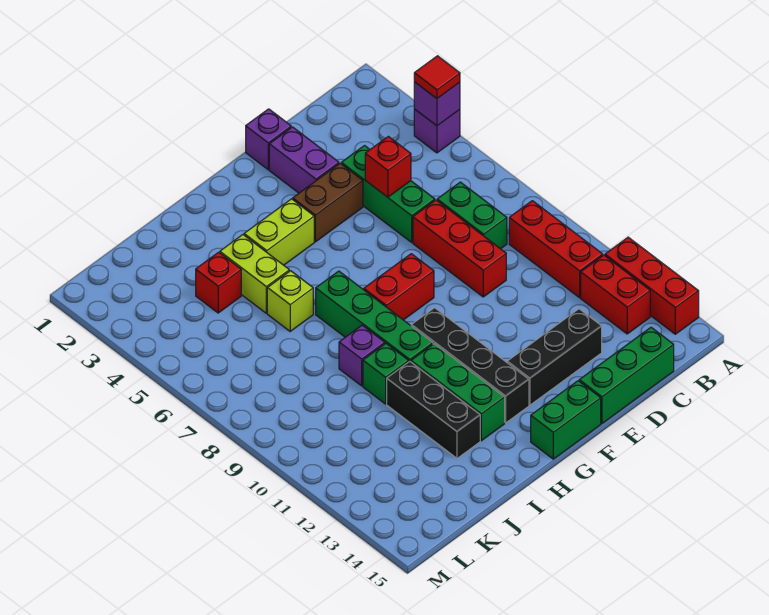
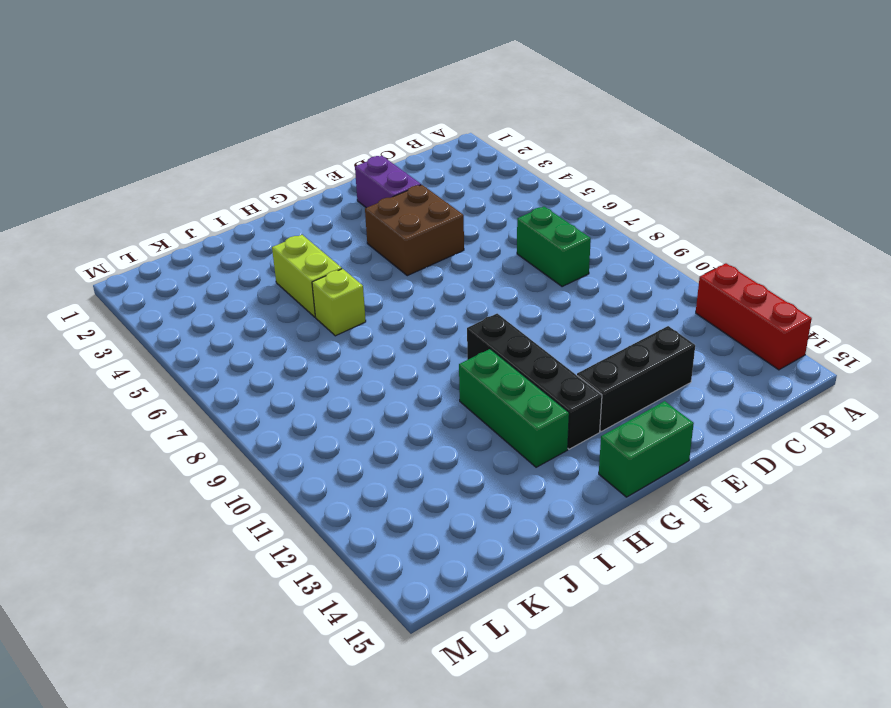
brown brick E4:F5 level 1 -> brown brick E4:F4 level 1
none -> purple brick A4 level 1
none -> red brick B9:B11 level 1
none -> red brick B12:B13 level 1

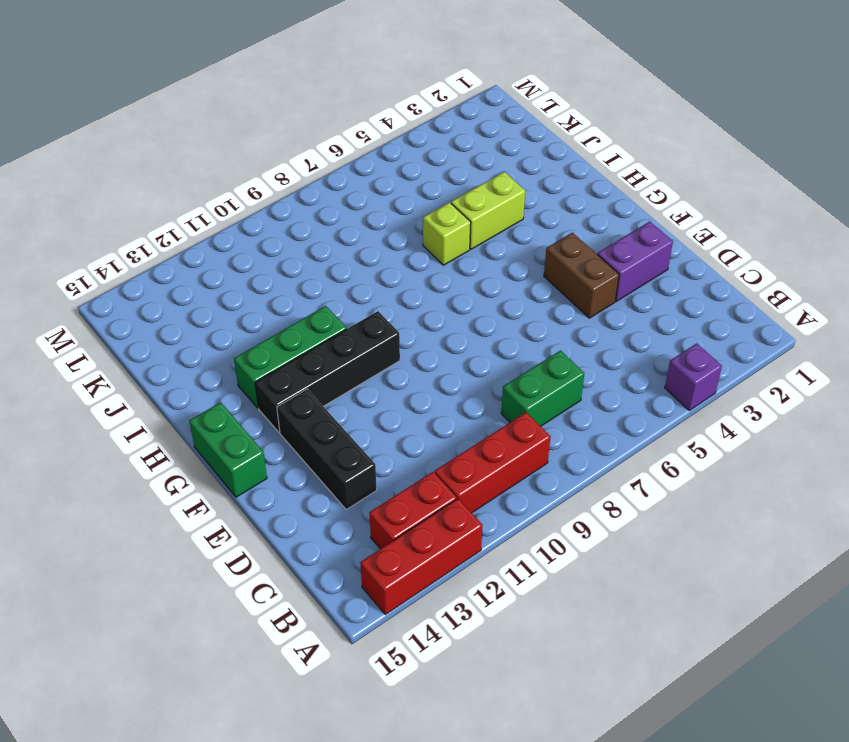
none -> green brick C15:E15 level 1
none -> green brick D4:D6 level 1
none -> red brick D7:D9 level 1

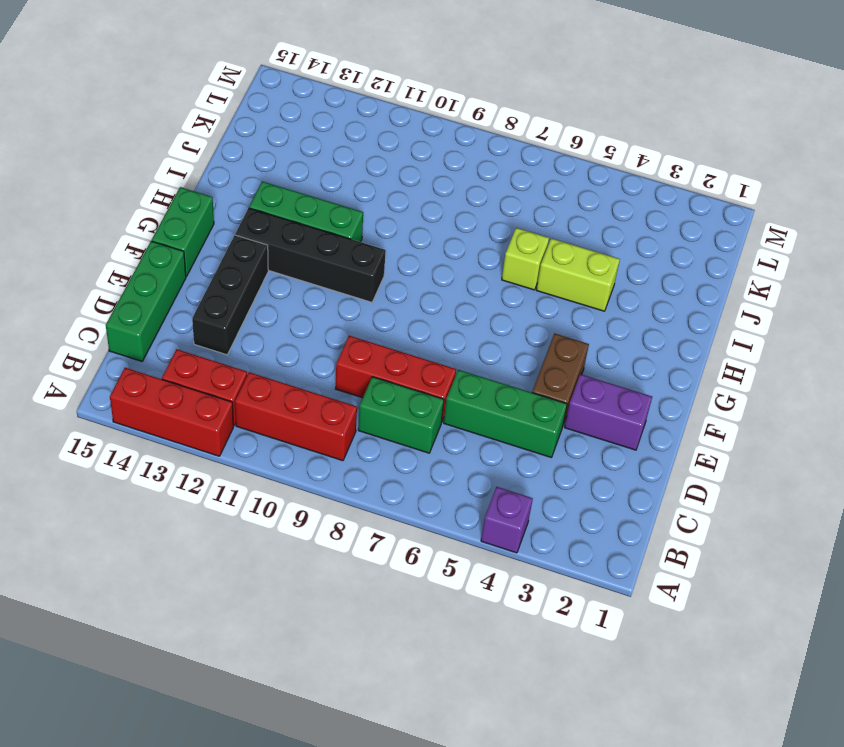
none -> purple brick E1 level 1
none -> red brick F8:G8 level 1
none -> lime brick G4:H4 level 1

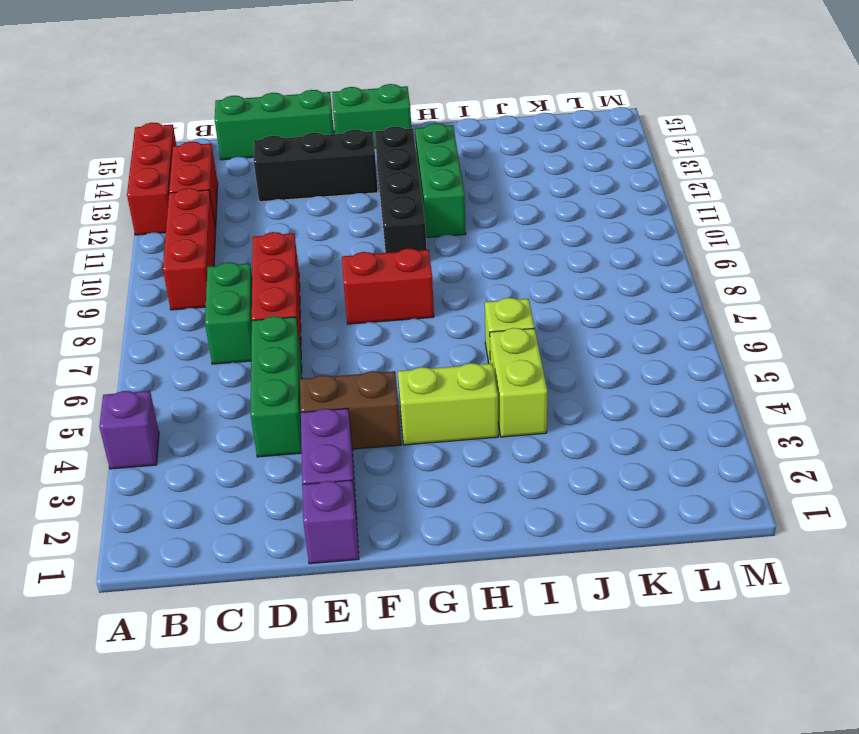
none -> green brick H7:H10 level 1
none -> purple brick I9 level 1
none -> green brick I10 level 1

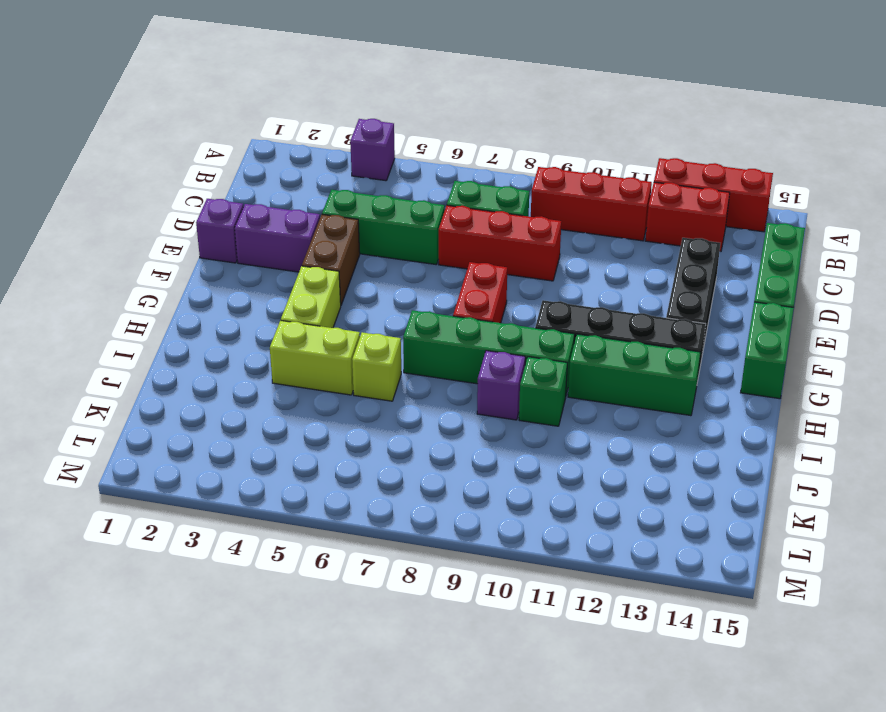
none -> black brick I11:I13 level 1
none -> red brick J4 level 1
none -> purple brick A4 level 2

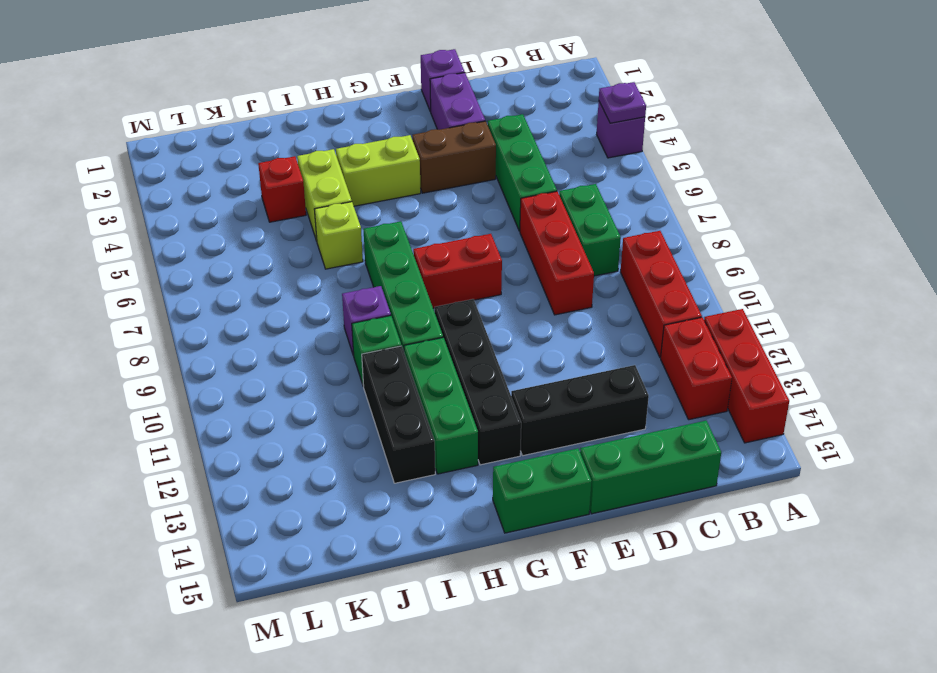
purple plate A4 level 2 -> purple brick A4 level 2
none -> red brick D5 level 2
none -> red tile A4 level 3

